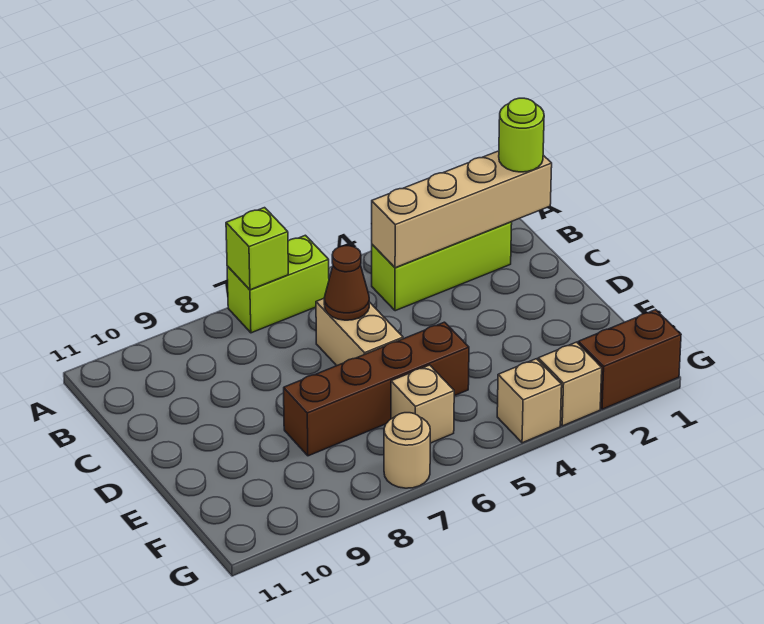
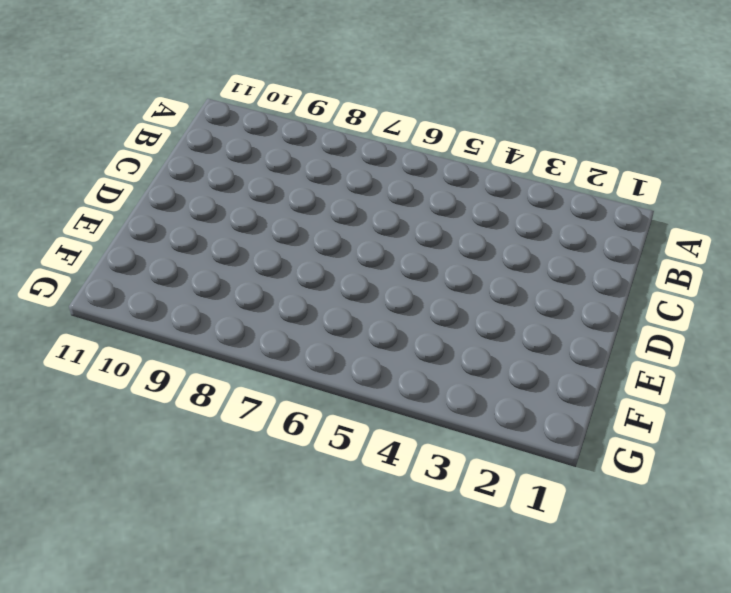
none -> lime brick A6:A7 level 1
none -> lime brick B2:B4 level 1
none -> tan brick C6:D6 level 1

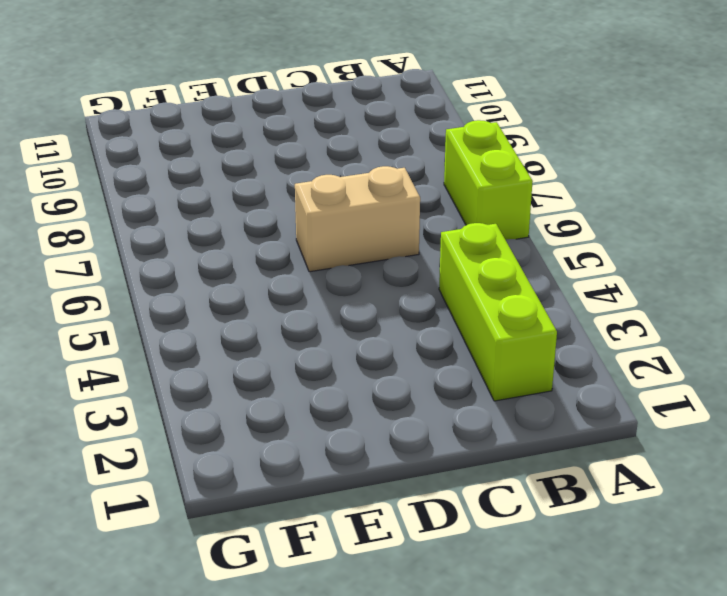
none -> brown brick E5:E8 level 1
none -> tan brick F6 level 1
none -> brown brick G1:G2 level 1

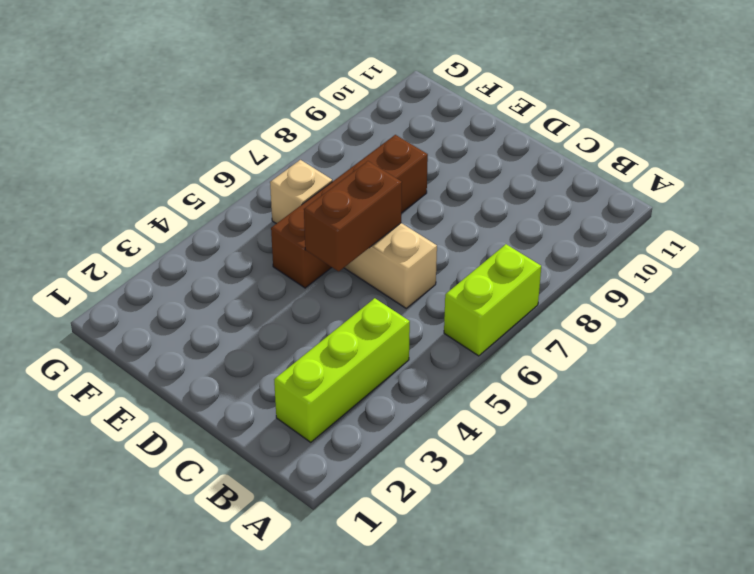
brown brick D5:D6 level 2 -> brown brick G1:G2 level 1
none -> tan brick G3 level 1
none -> tan brick G4 level 1
none -> tan round brick G7 level 1

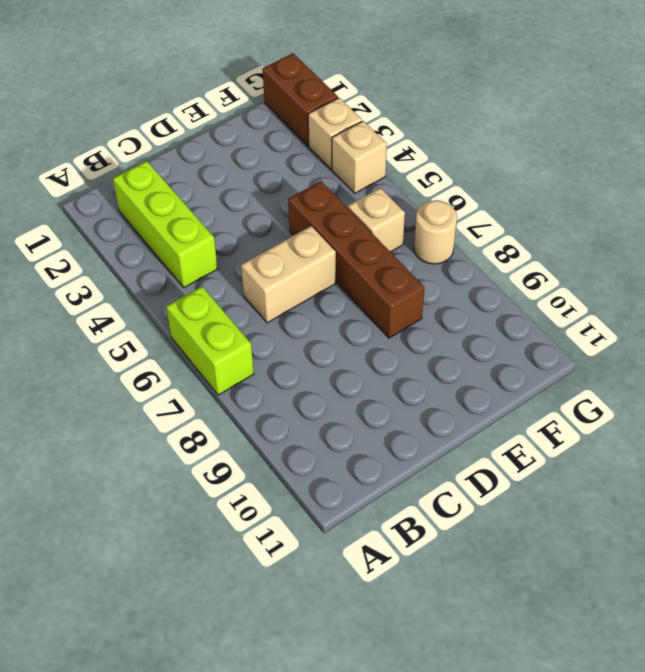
none -> lime brick A7 level 2
none -> tan brick B1:B4 level 2
none -> brown cone C6 level 2

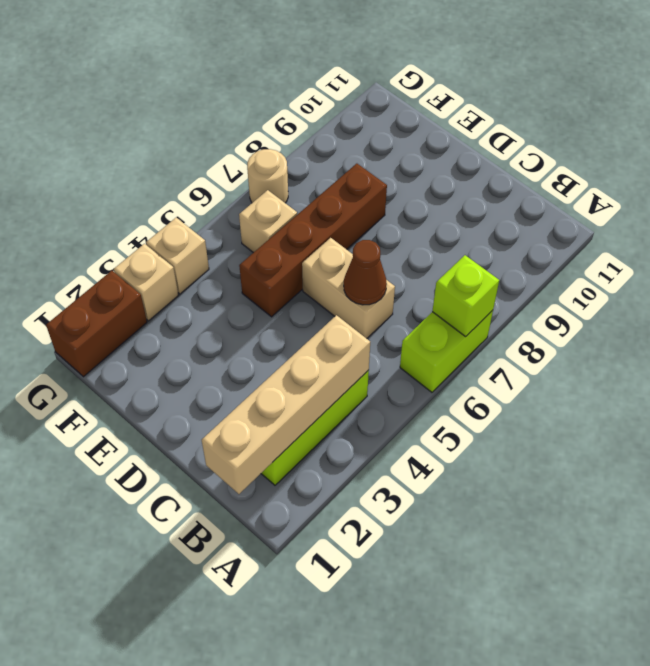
none -> lime round brick B1 level 3

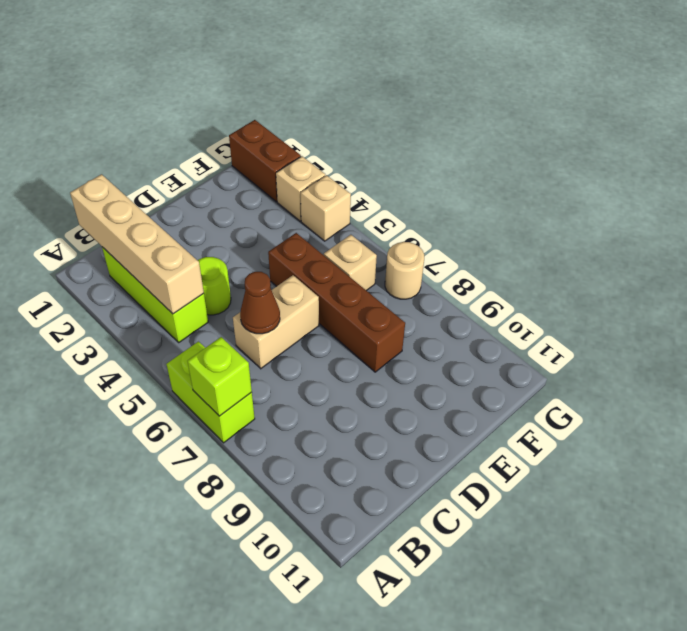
lime round brick C4 level 1 -> lime round brick B1 level 3

